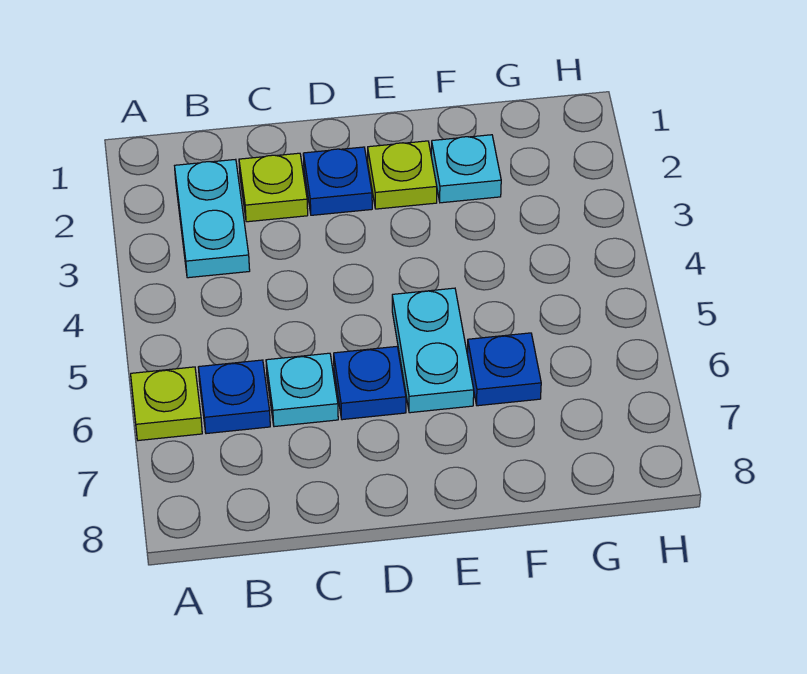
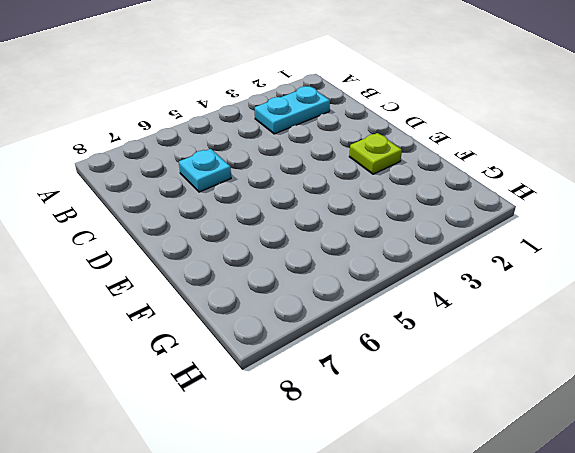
none -> lime plate A6 level 1
none -> blue plate B6 level 1

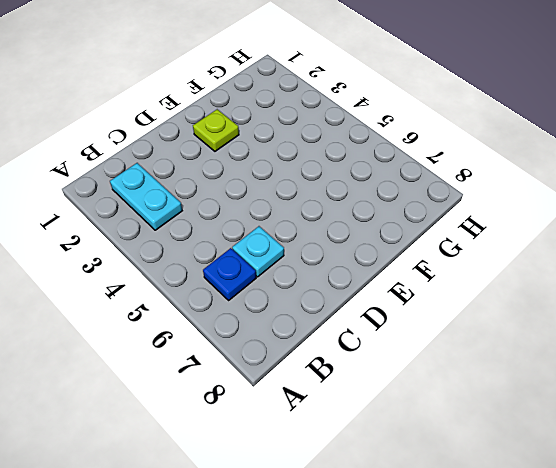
none -> lime plate A6 level 1
none -> lime plate C2 level 1

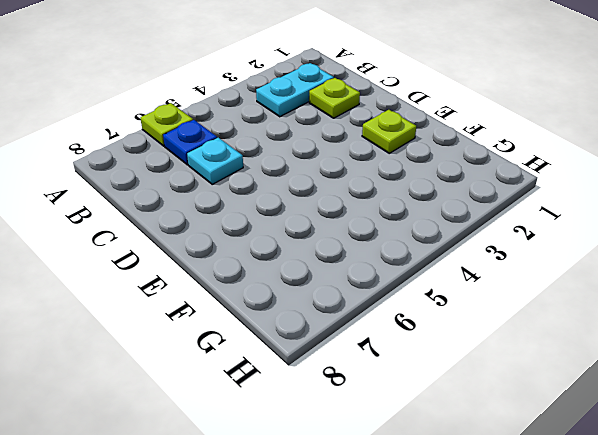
none -> blue plate D2 level 1
none -> blue plate D6 level 1

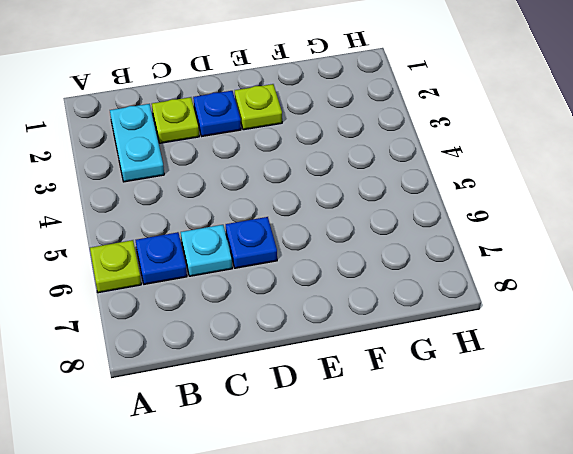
none -> cyan plate E5:E6 level 1
none -> cyan plate F2 level 1

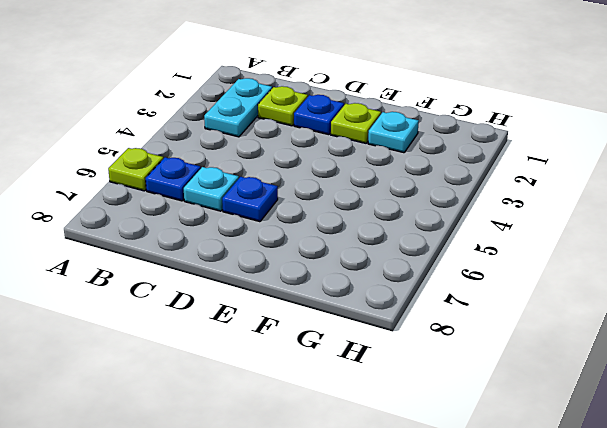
none -> cyan plate E5:E6 level 1
none -> blue plate F6 level 1

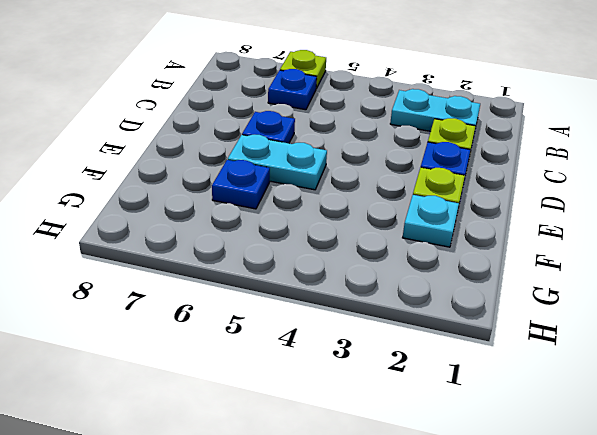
none -> cyan plate C6 level 1

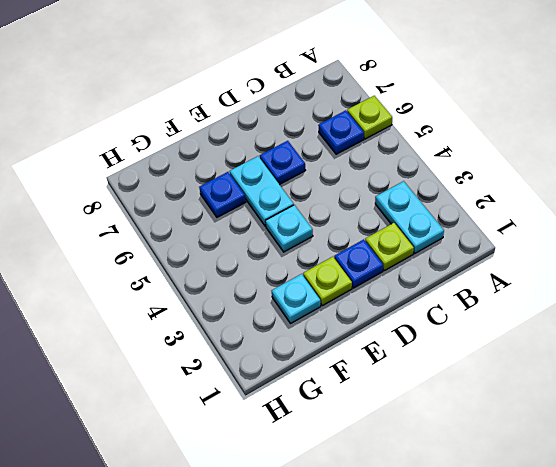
cyan plate E4 level 1 -> cyan plate C6 level 1

